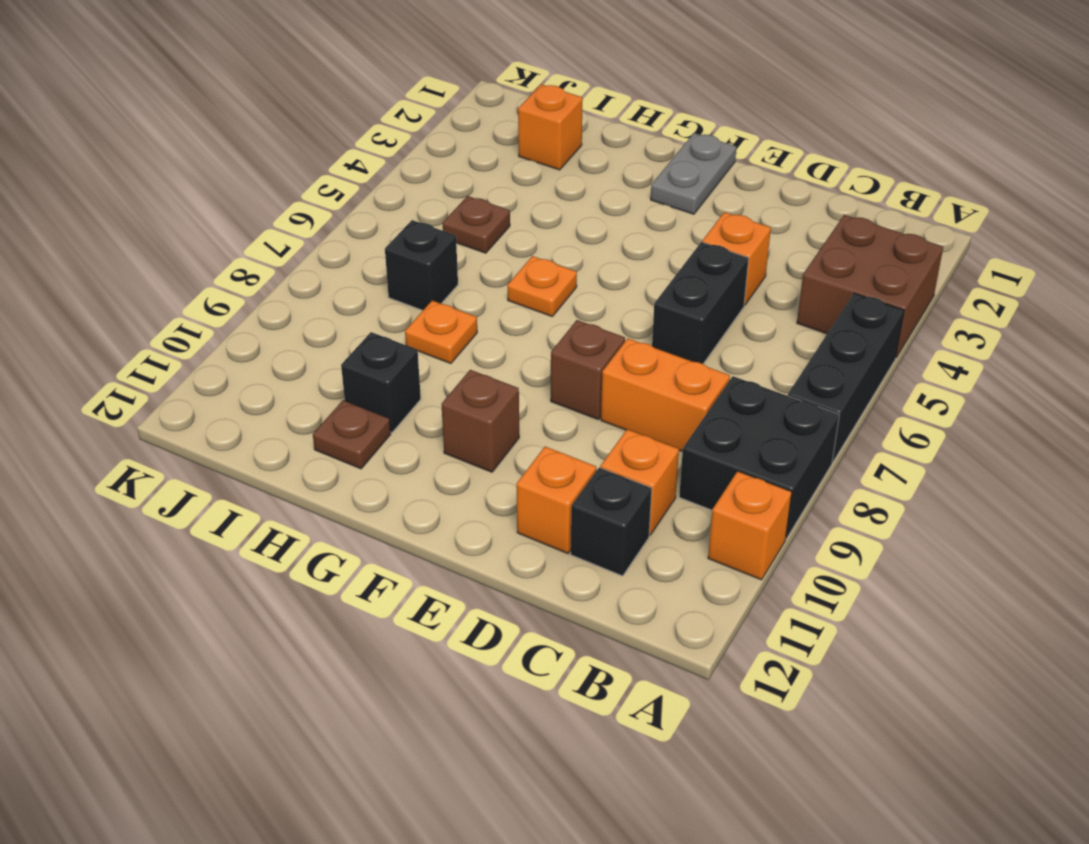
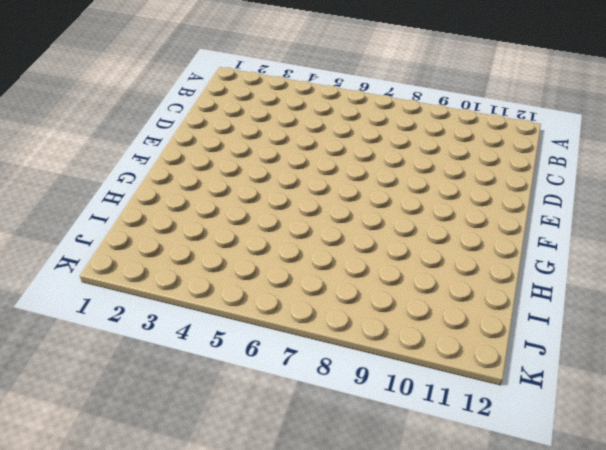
none -> brown brick A3:B4 level 1
none -> black brick A5:A7 level 1
none -> black brick A8:B9 level 1

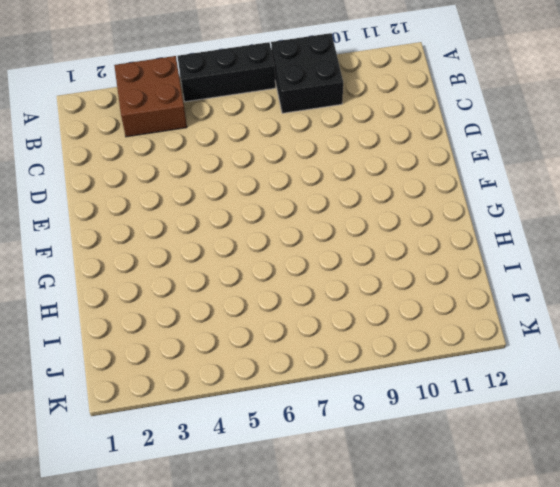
none -> orange brick A10 level 1
none -> orange brick C8:D8 level 1
none -> orange brick C10 level 1

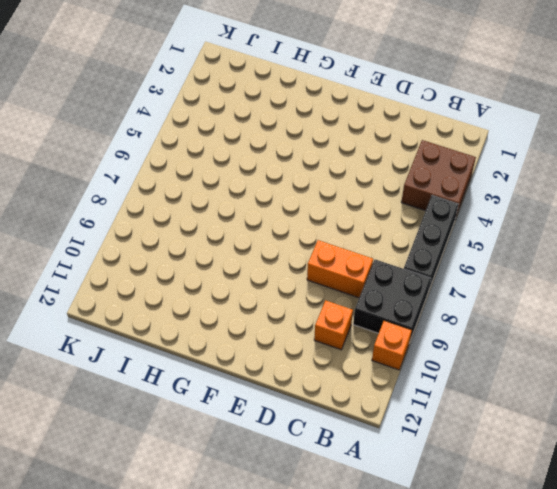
none -> black brick C11 level 1
none -> orange brick D4 level 1
none -> black brick D5:D6 level 1

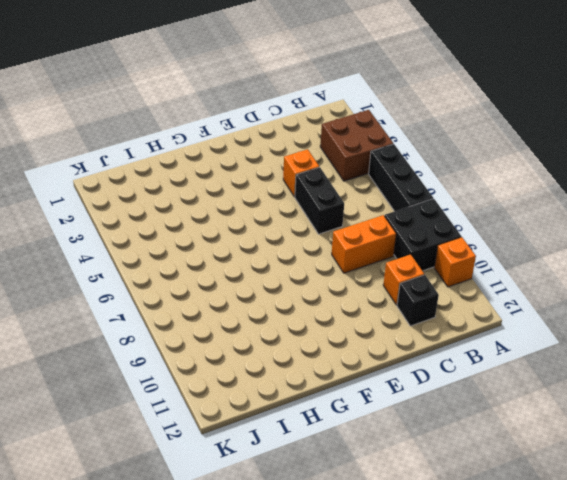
none -> orange brick D11 level 1
none -> brown brick E8 level 1
none -> grey plate F1:F2 level 1

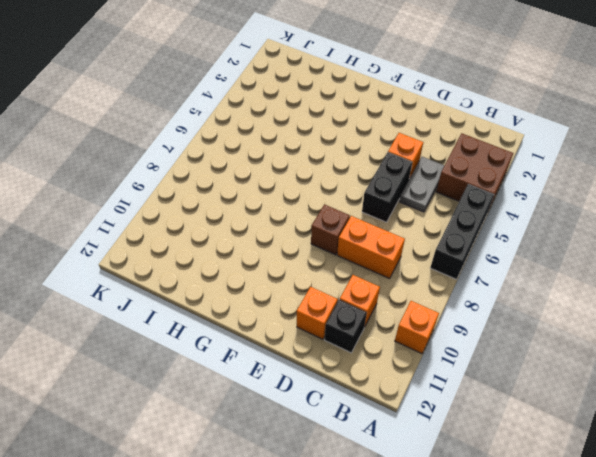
grey plate C4:C5 level 1 -> grey plate F1:F2 level 1
none -> black brick A8:B9 level 1
none -> brown brick F10 level 1
none -> orange plate G6 level 1

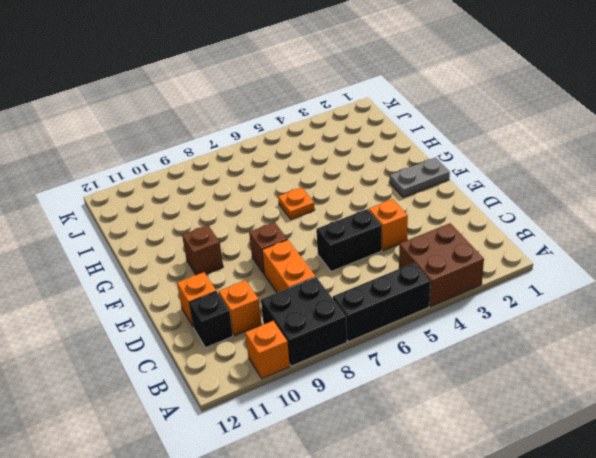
none -> orange plate H8 level 1
none -> black brick H10 level 1
none -> brown plate H11 level 1

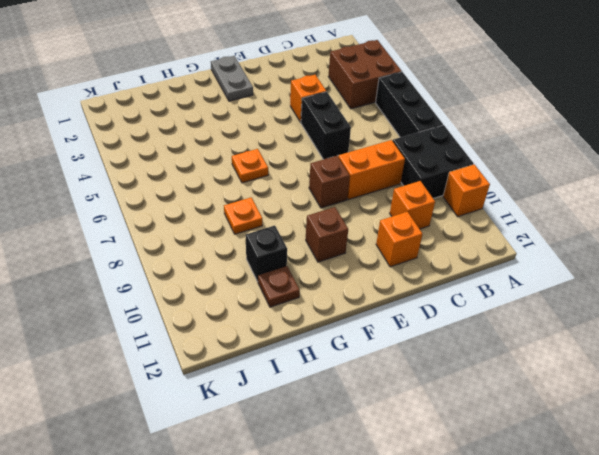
none -> black brick C11 level 1
none -> orange brick I2 level 1
none -> brown plate I5 level 1

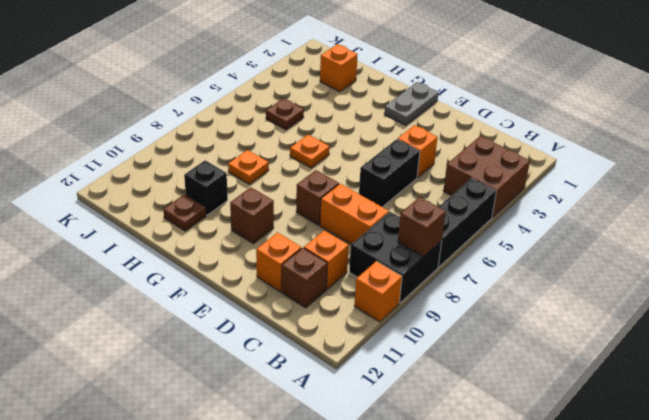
brown brick A8 level 2 -> none
brown brick C11 level 1 -> black brick C11 level 1
none -> black brick I7 level 1

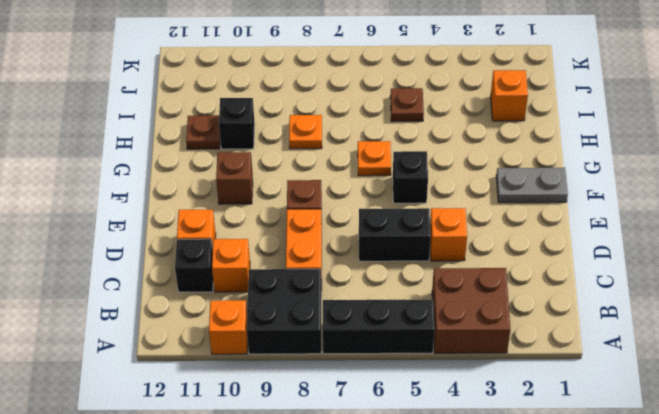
black brick F5 level 1 -> black brick I7 level 1

